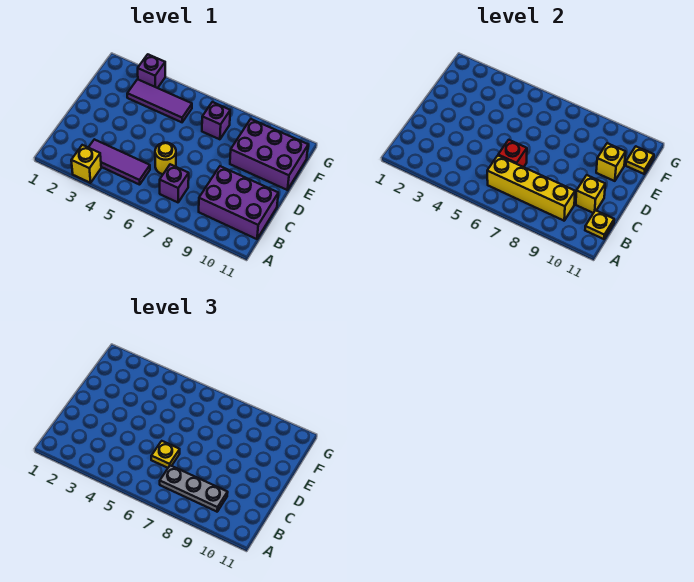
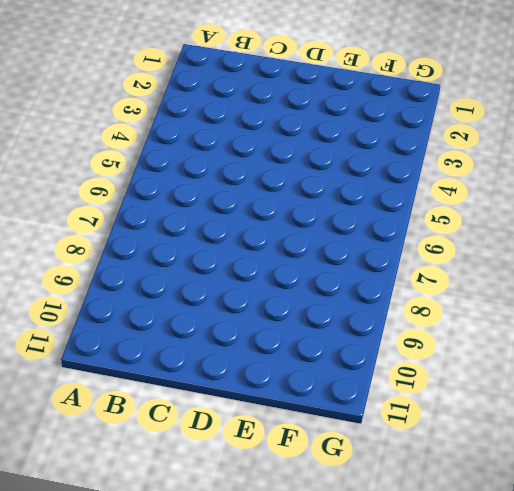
none -> yellow brick A3 level 1
none -> purple tile B3:B5 level 1
none -> purple brick B7 level 1

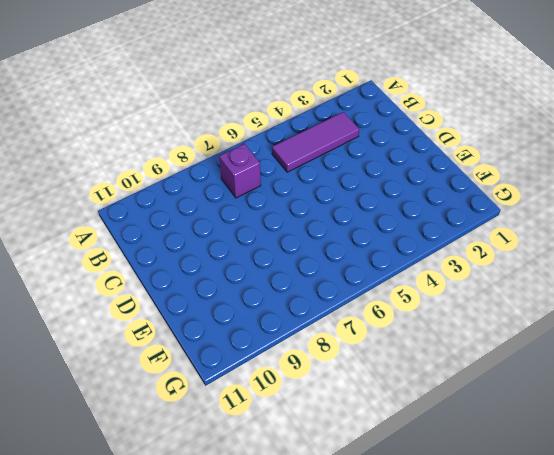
none -> yellow brick A3 level 1
none -> purple brick B9:C11 level 1
none -> yellow round brick C6 level 1

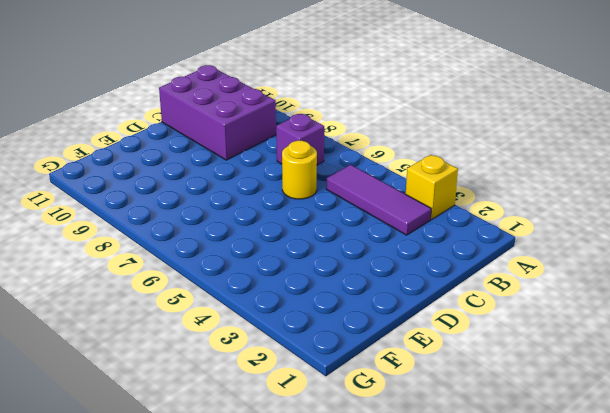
none -> purple brick E9:F11 level 1
none -> purple tile F3:F5 level 1
none -> purple brick F7 level 1

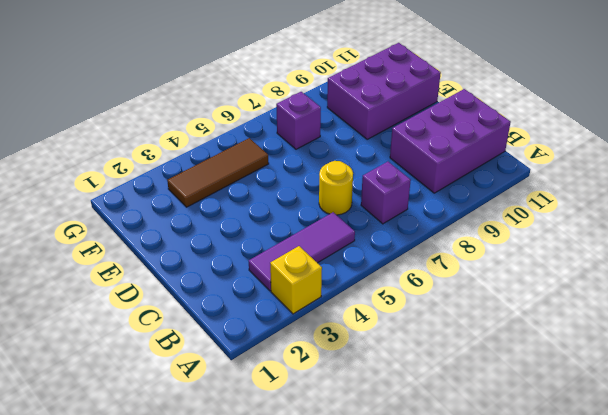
brown tile F3:F5 level 1 -> purple tile F3:F5 level 1
none -> purple brick G3 level 1
none -> yellow brick B6:B9 level 2
none -> yellow plate B11 level 2

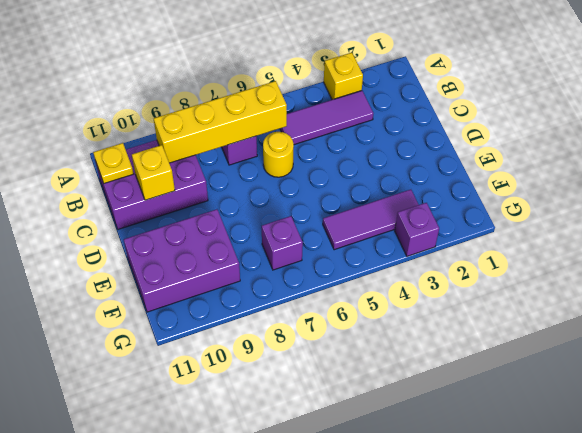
none -> red brick C6 level 2
none -> yellow brick E10 level 2
none -> yellow plate F11 level 2

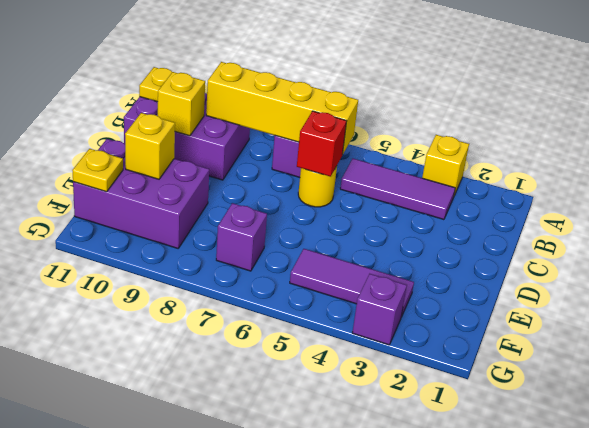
none -> grey plate B7:B9 level 3
none -> yellow plate C6 level 3

